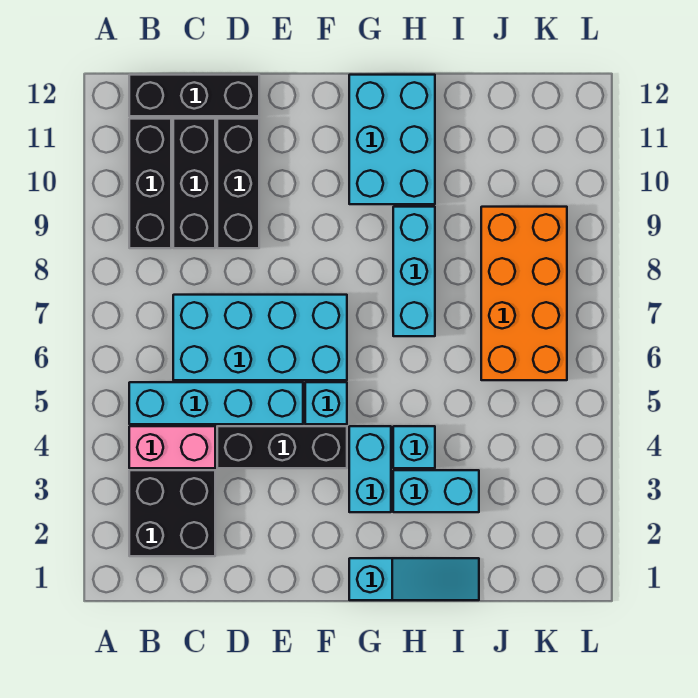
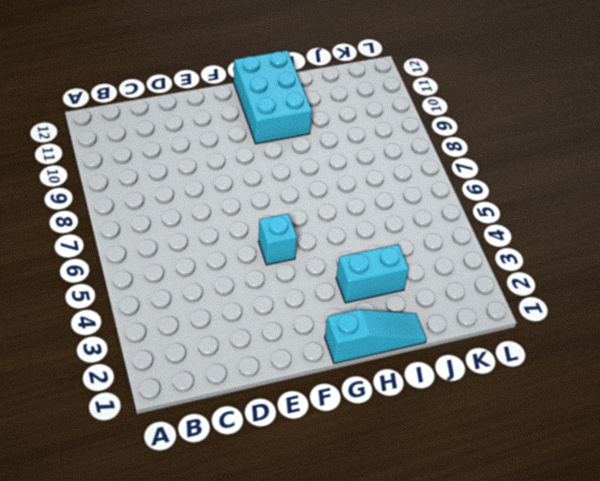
none -> black brick B2:C3 level 1
none -> pink brick B4:C4 level 1
none -> cyan brick B5:E5 level 1

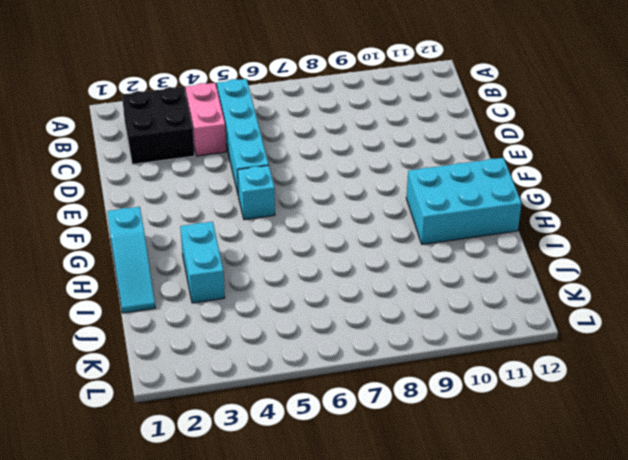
none -> black brick B9:B11 level 1
none -> black brick B12:D12 level 1
none -> cyan brick C6:F7 level 1

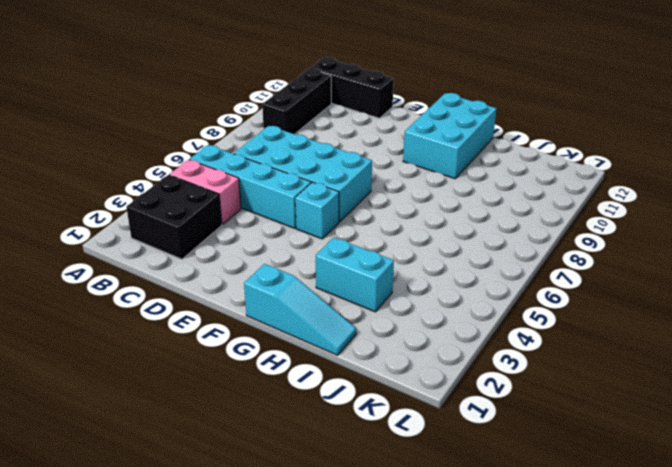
none -> black brick C9:C11 level 1
none -> black brick D4:F4 level 1
none -> black brick D9:D11 level 1

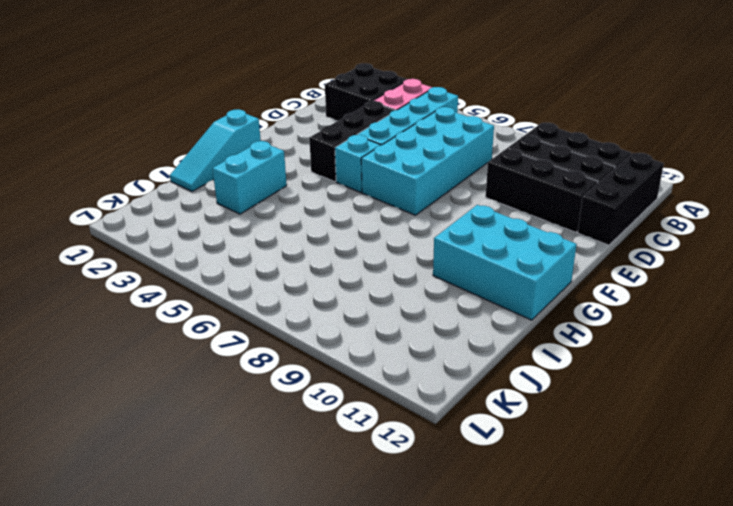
none -> cyan brick G3:G4 level 1
none -> cyan brick H4 level 1
none -> cyan brick H7:H9 level 1

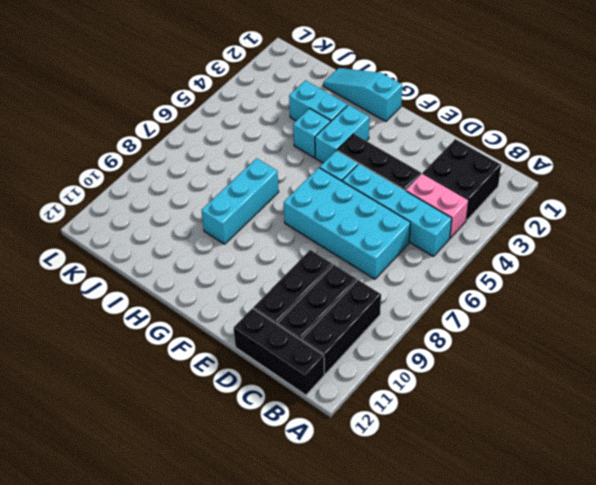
none -> cyan brick G10:H12 level 1
none -> orange brick J6:K9 level 1

